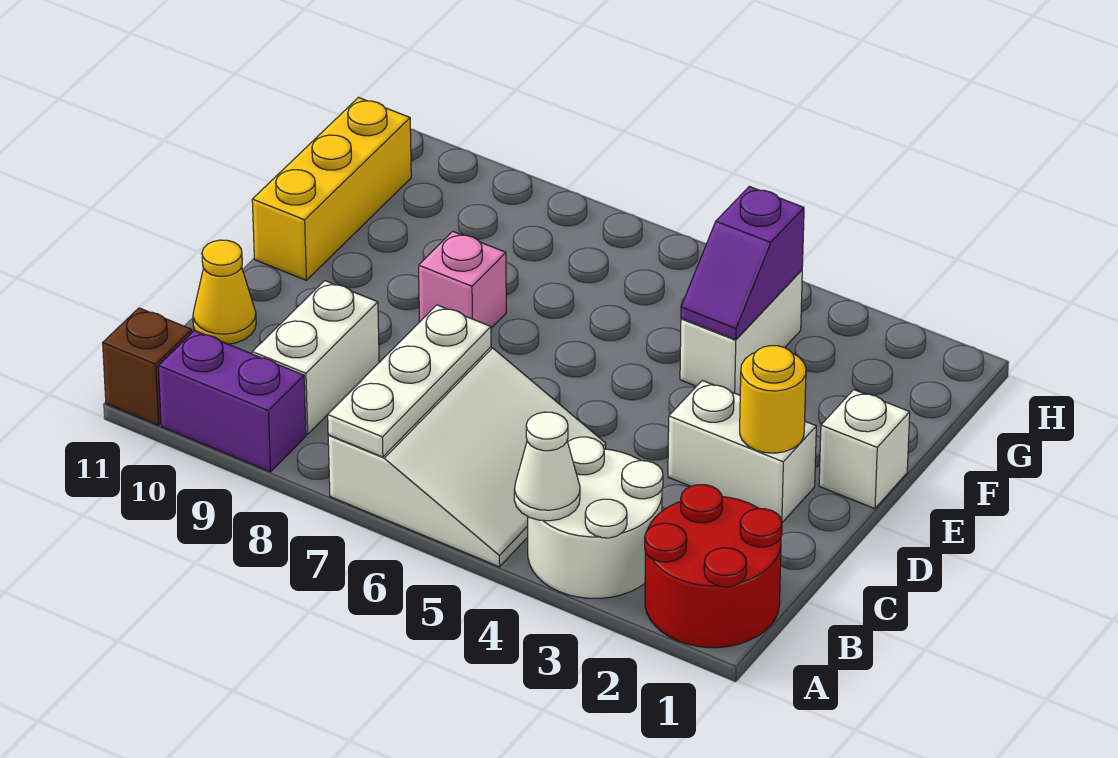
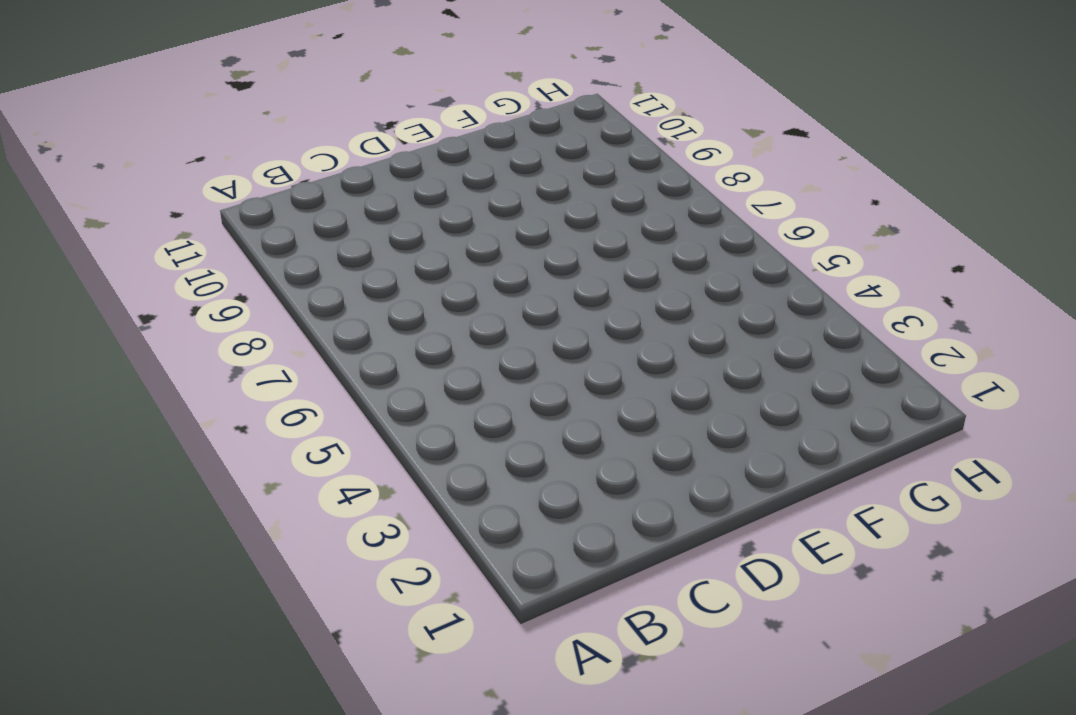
none -> red round brick A1:B2 level 1
none -> white round brick A3:B4 level 1
none -> white slope A5:C7 level 1 top 7

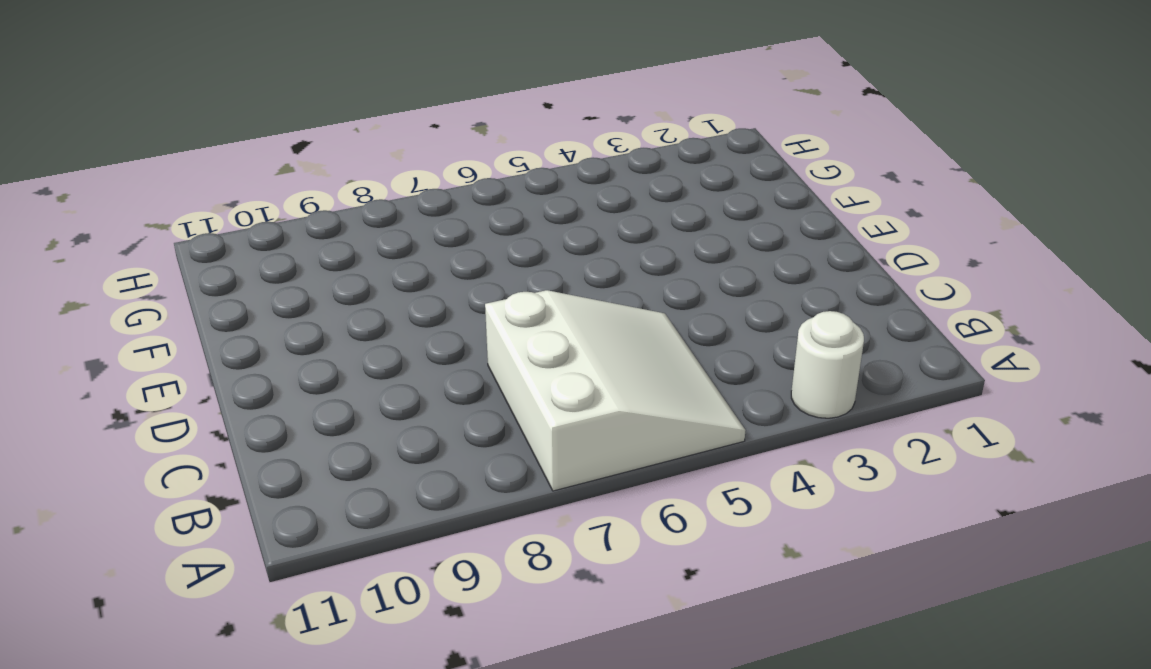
white round brick A3 level 1 -> white round brick A3:B4 level 1
none -> red round brick A1:B2 level 1
none -> purple brick A9:A10 level 1
none -> brown brick A11 level 1

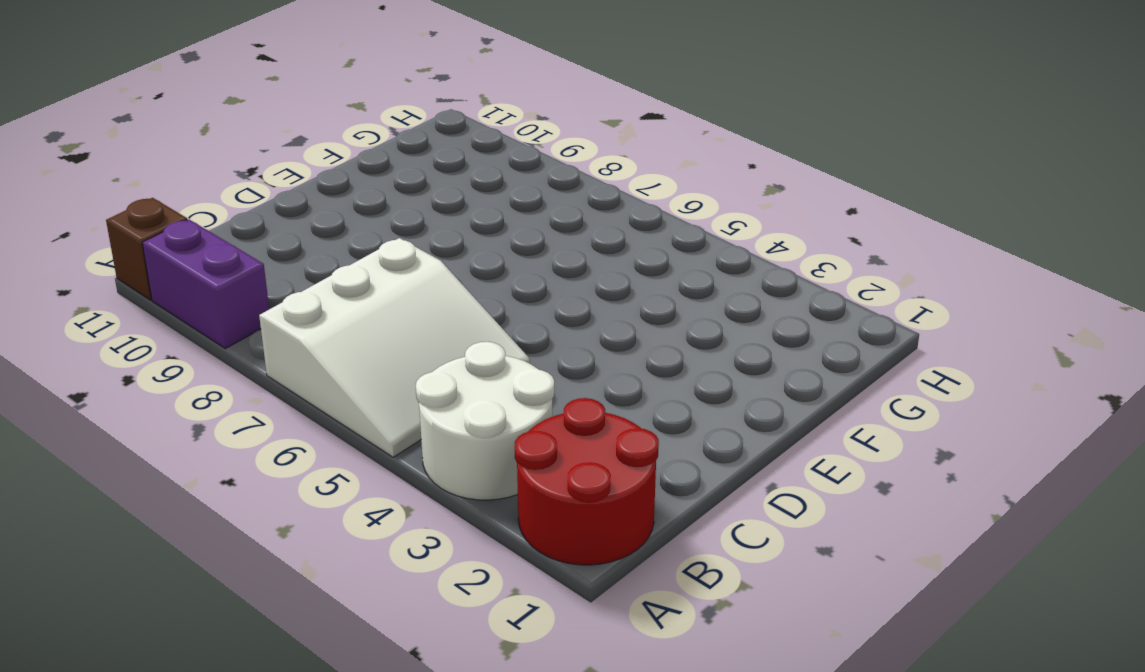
none -> white brick B9:C9 level 1
none -> yellow cone C11 level 1
none -> white brick D2:D3 level 1

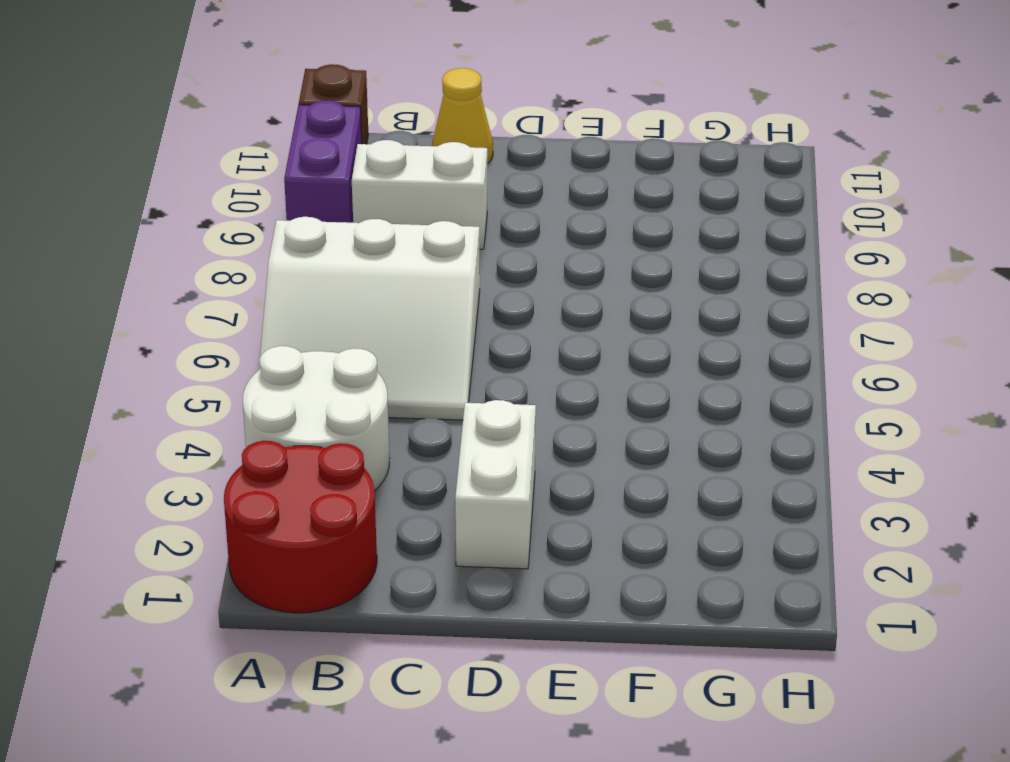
none -> white brick E1 level 1
none -> pink brick E8 level 1
none -> yellow brick E11:G11 level 1

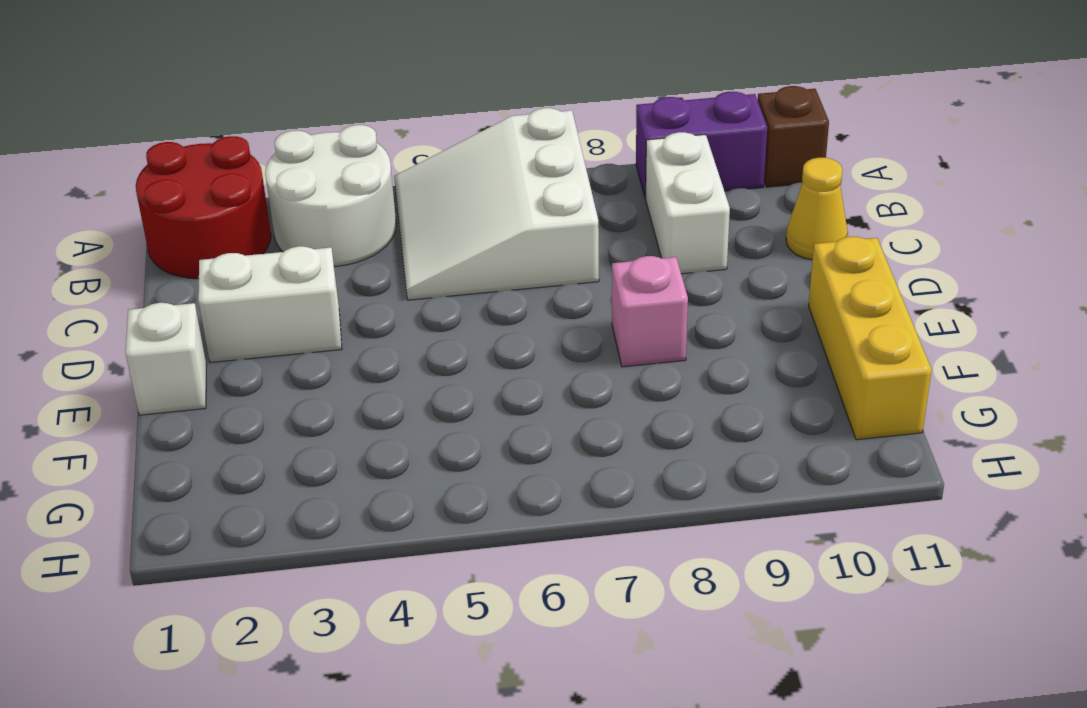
none -> white brick F4:G4 level 1
none -> white cone A4 level 2
none -> white plate A7:C7 level 2

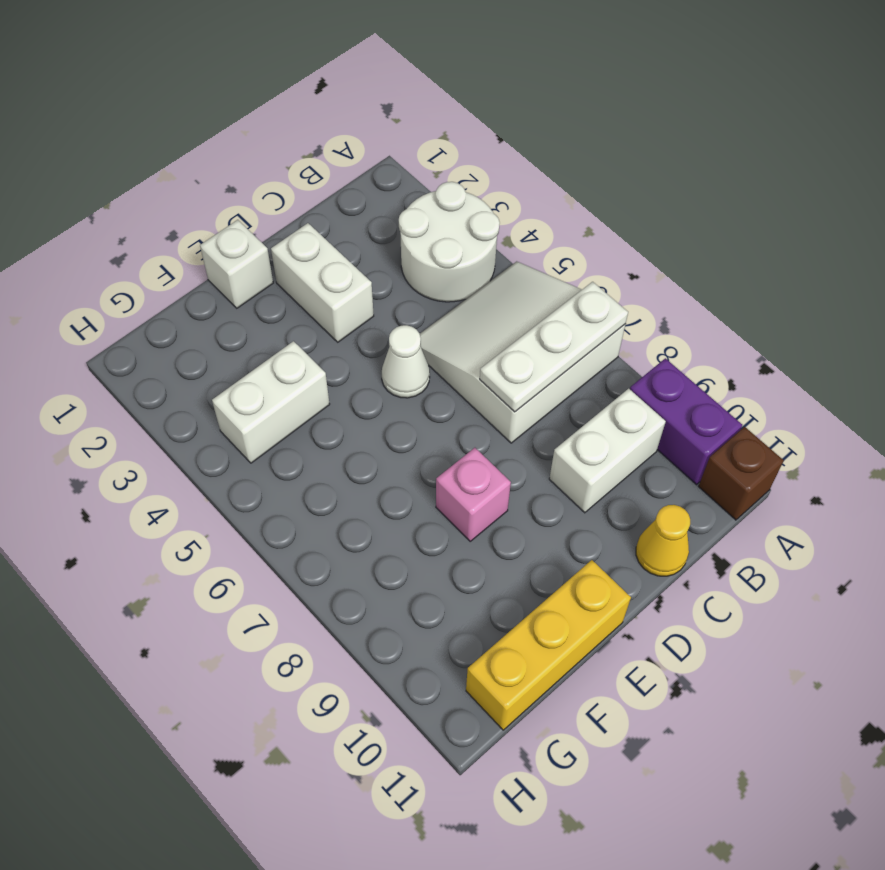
white cone D5 level 1 -> white cone A4 level 2
none -> red round brick A1:B2 level 1
none -> yellow round brick D2 level 2
none -> purple slope F4:G4 level 2 top G

